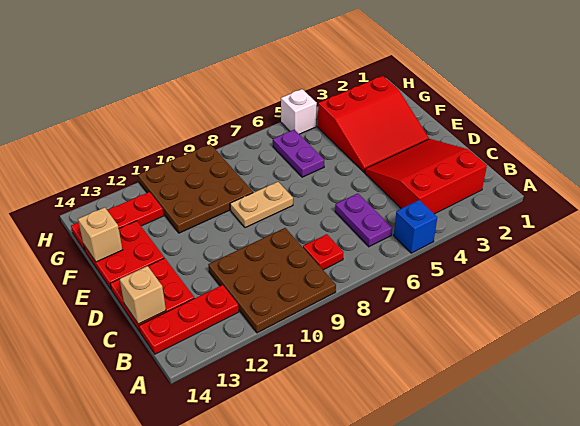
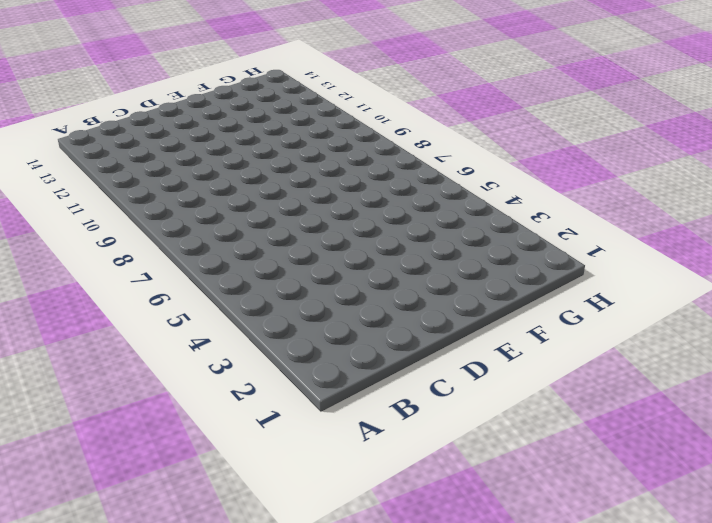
none -> blue brick A5 level 1
none -> brown plate A9:C11 level 1
none -> red slope B2:D4 level 1 top B

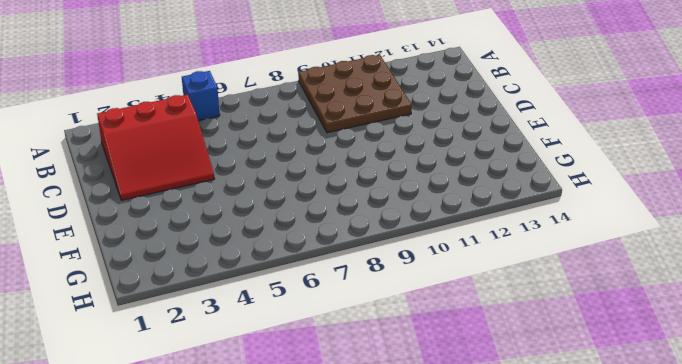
none -> purple plate B6:C6 level 1
none -> red plate B8 level 1
none -> red plate B12:B14 level 1

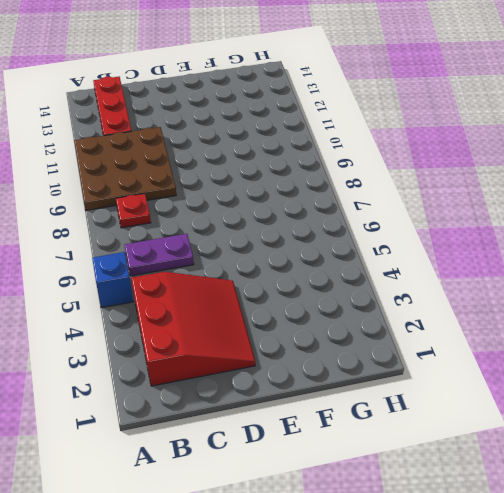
none -> red plate C13:D14 level 1
none -> red slope E2:G4 level 1 top G
none -> tan plate E8:E9 level 1

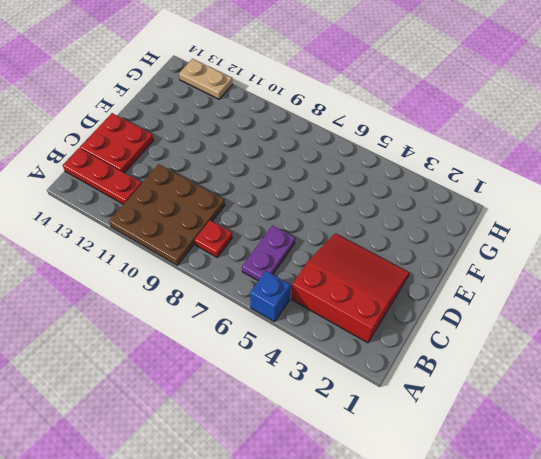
tan plate H12:H13 level 1 -> tan plate E8:E9 level 1
none -> red slope E2:G4 level 1 top G
none -> red plate E13:F14 level 1
none -> purple plate F6:G6 level 1

